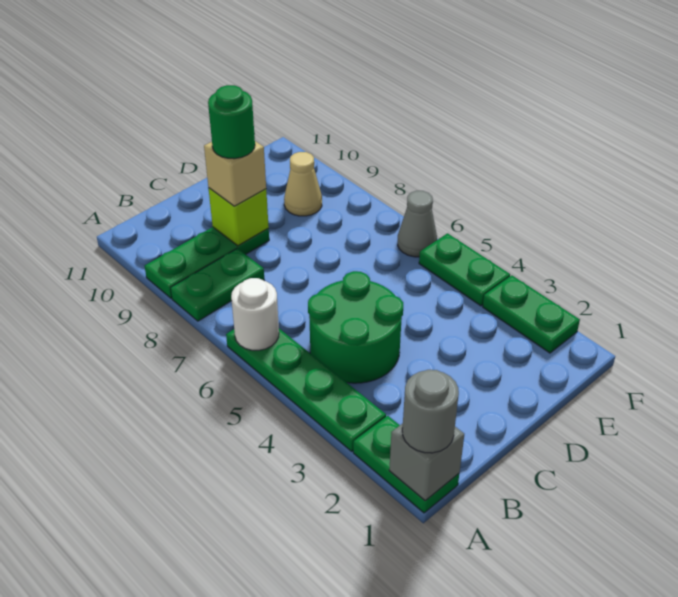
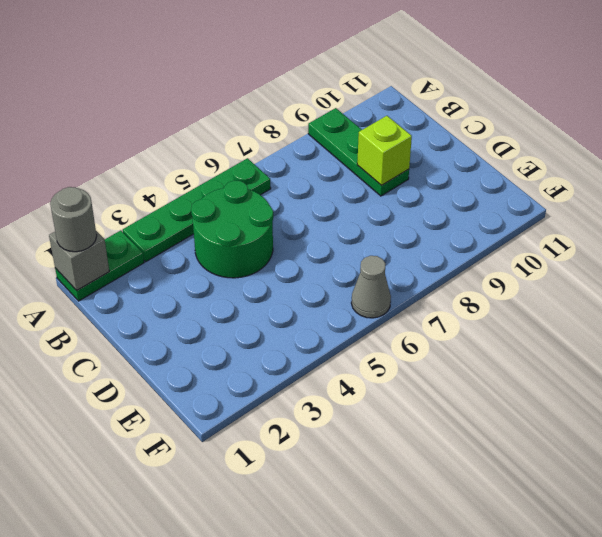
none -> green plate A8:B8 level 1
none -> tan cone E9 level 1
none -> green plate F2:F3 level 1

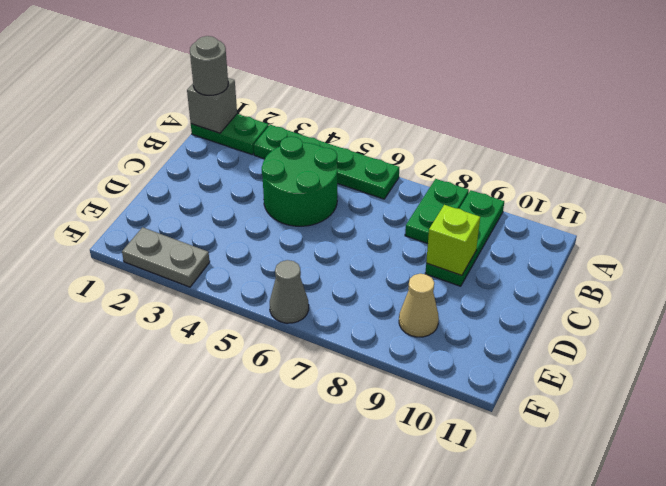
grey plate F2:F3 level 1 -> green plate F2:F3 level 1
none -> green plate F4:F5 level 1
none -> white round brick A6 level 2
none -> tan brick C9 level 3

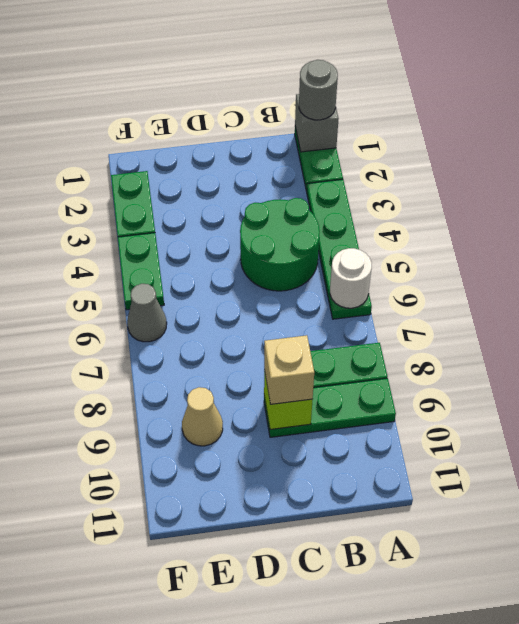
none -> green round brick C9 level 4

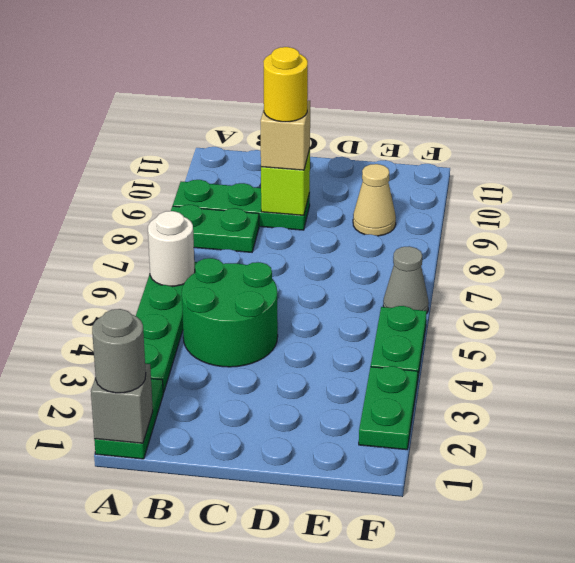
yellow round brick C9 level 4 -> green round brick C9 level 4

